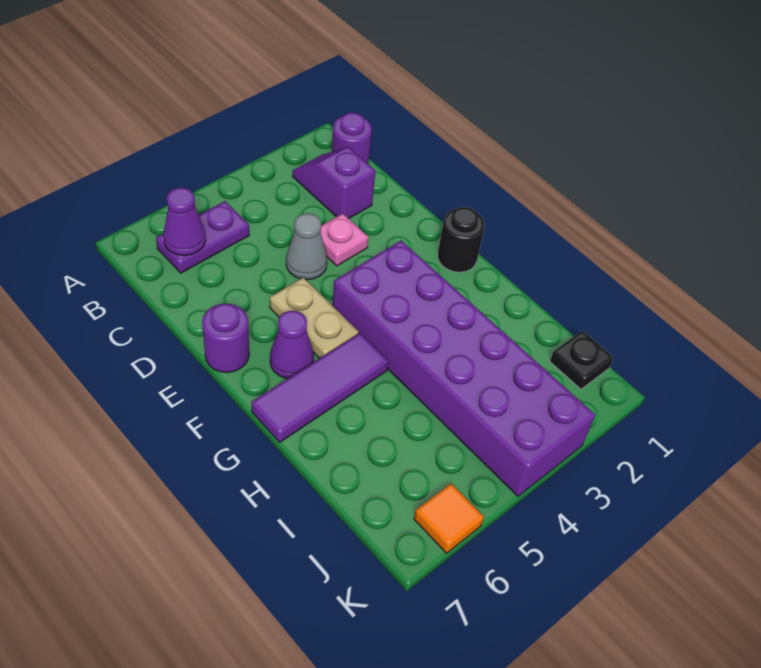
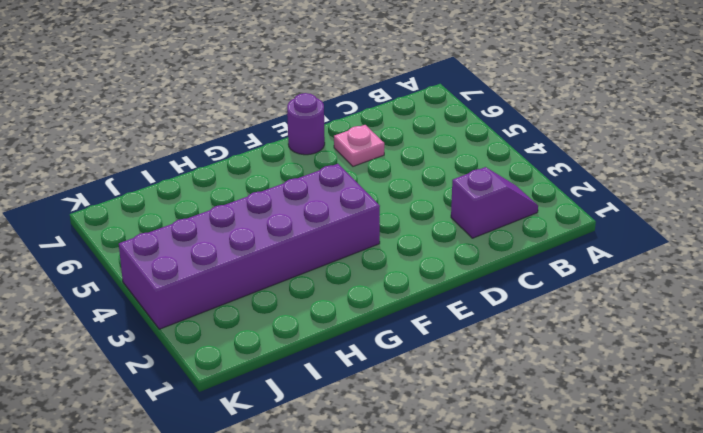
pink plate D6 level 1 -> pink plate D3 level 1
none -> purple round brick B1 level 1
none -> purple plate B5:B6 level 1
none -> grey cone D4 level 1

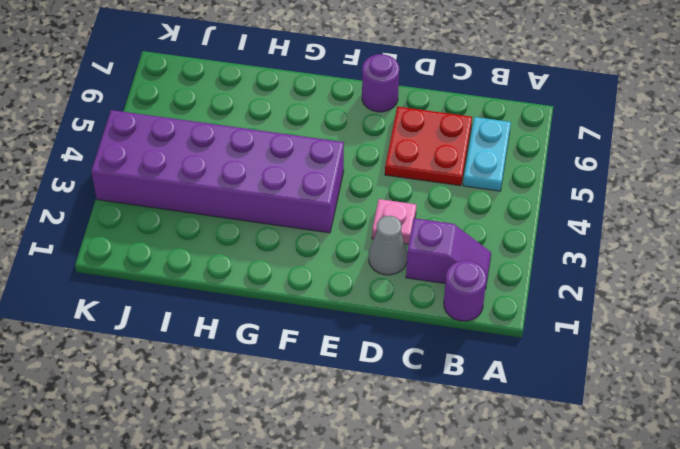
cyan plate B5:B6 level 1 -> purple plate B5:B6 level 1
red plate C5:D6 level 1 -> none
grey cone D2 level 1 -> grey cone D4 level 1
none -> tan plate E5:F5 level 1
none -> black round brick F1 level 1
none -> purple cone F6 level 1

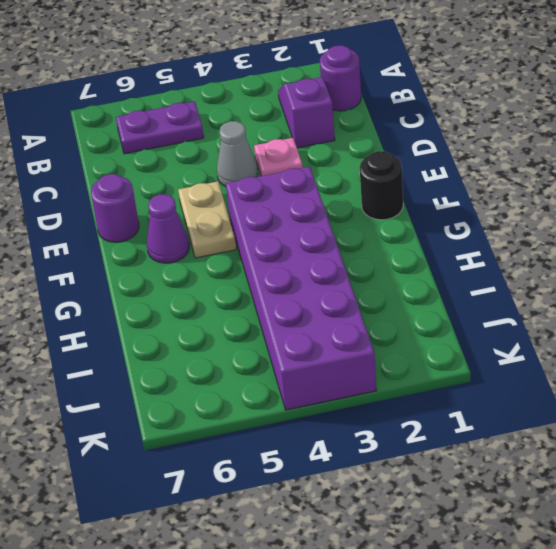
none -> purple tile G5:G7 level 1
none -> black plate J1 level 1
none -> orange tile K6 level 1

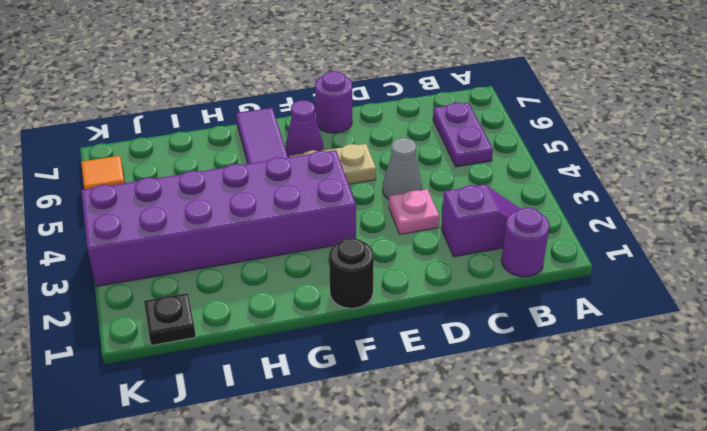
none -> purple cone B6 level 2

